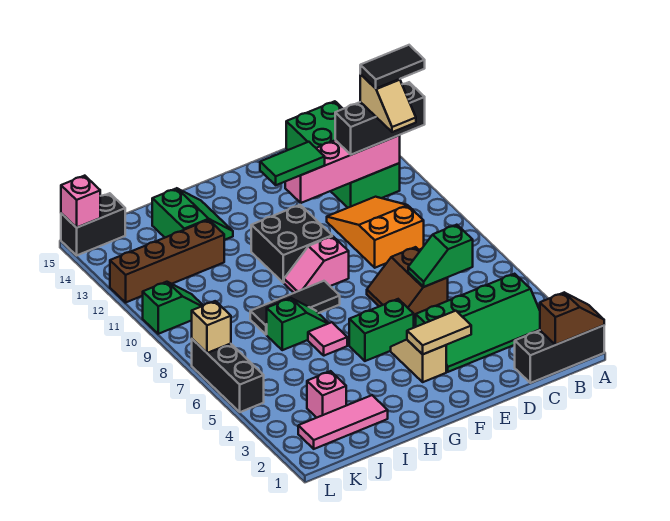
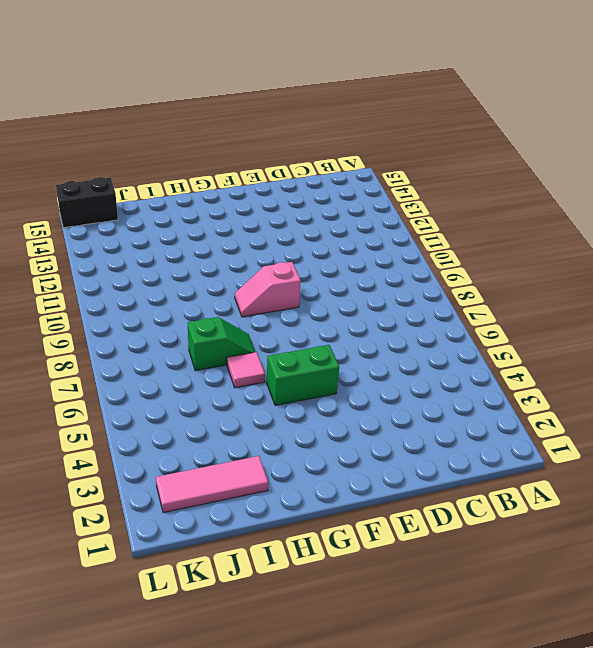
none -> black brick A1:C1 level 1
none -> green slope B3:E4 level 1 top 4
none -> green brick B12:C15 level 1

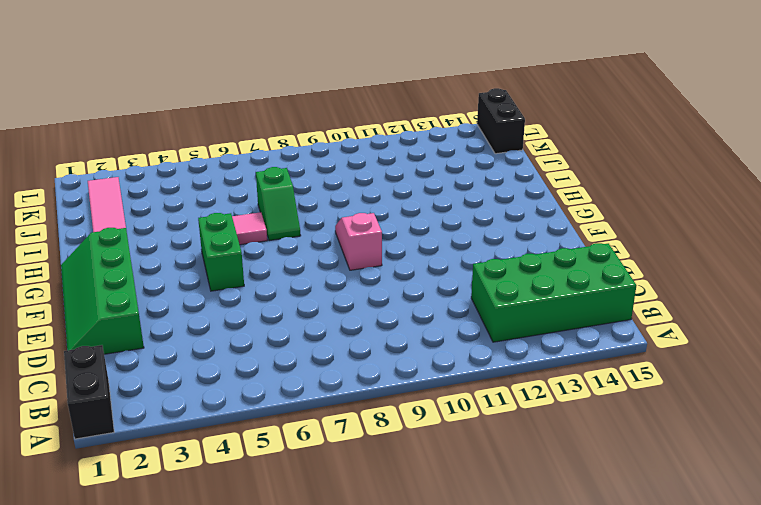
black brick A1:B1 level 1 -> black brick A1:C1 level 1
green slope D1:G2 level 1 top 2 -> green slope B3:E4 level 1 top 4
none -> orange slope C9:D11 level 1 top 9
none -> brown slope D6:E7 level 1 top D
none -> tan slope F3:F4 level 1 top 3

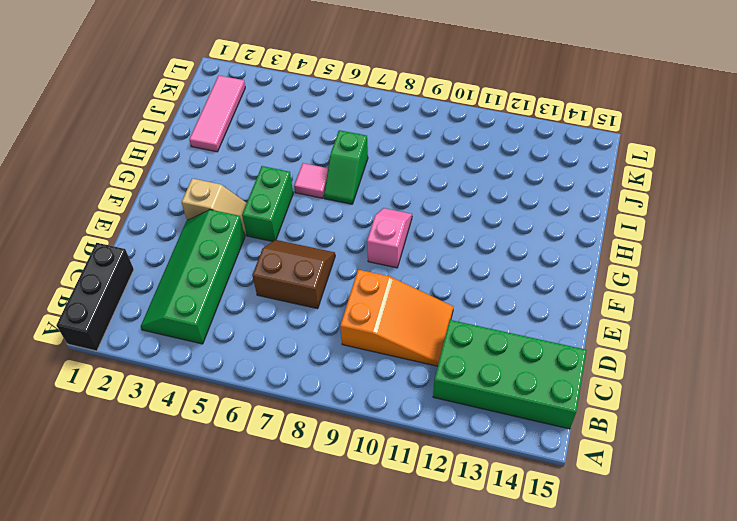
none -> black brick F10:G11 level 1
none -> black tile G8:I8 level 1
none -> green slope H13:I14 level 1 top I

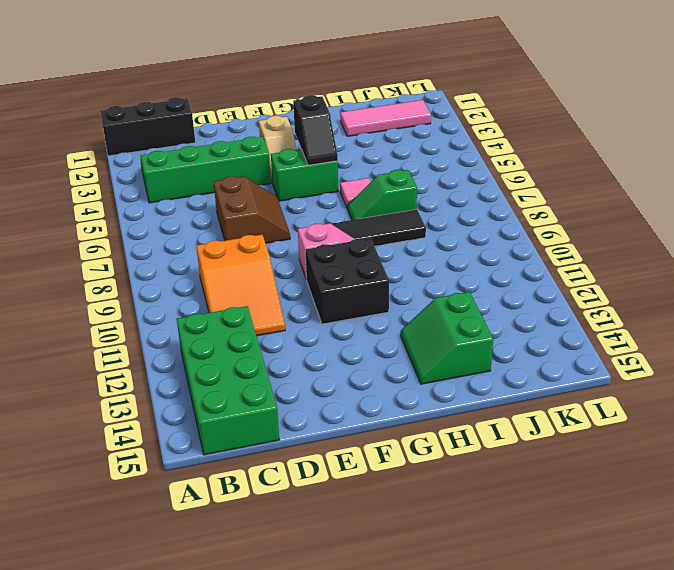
black slope G4:G5 level 2 top 4 -> none
none -> brown brick I12:L12 level 1
none -> pink brick J3 level 1
none -> green slope K10:L10 level 1 top L

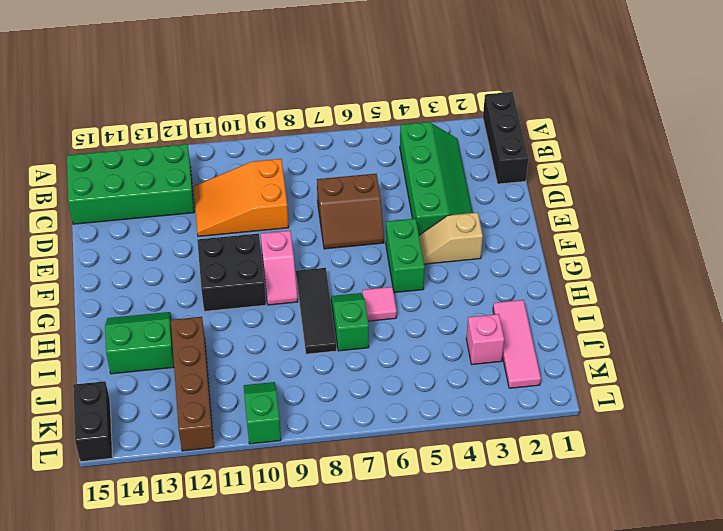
none -> black brick L5:L7 level 1
none -> brown slope A1:B1 level 2 top B
none -> pink brick B12:E12 level 2

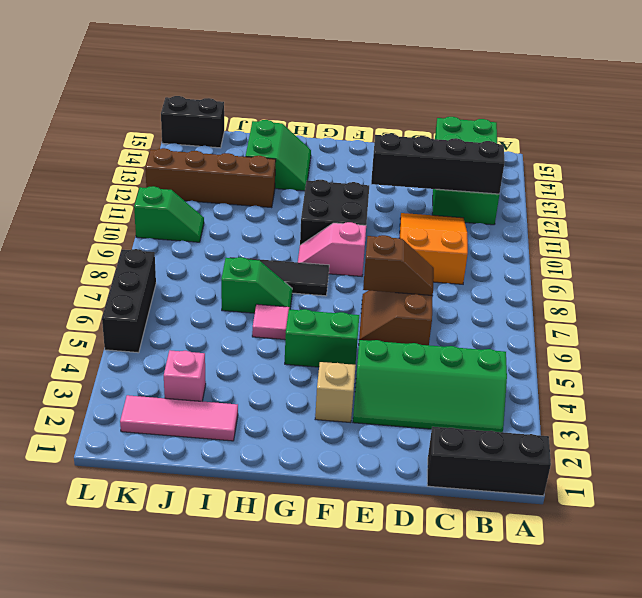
black brick B12:E12 level 2 -> pink brick B12:E12 level 2
brown slope D7:E7 level 2 top E -> brown slope A1:B1 level 2 top B
none -> green slope C6:D6 level 2 top C
none -> tan tile E3:F3 level 2
none -> tan brick L7 level 2

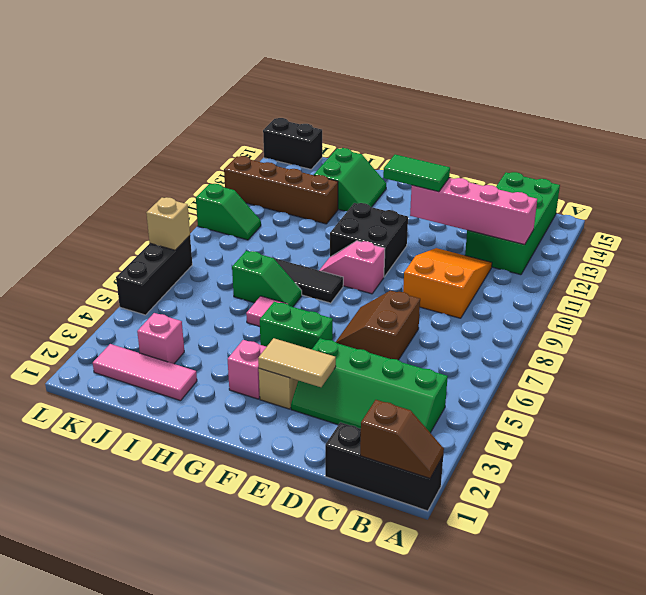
pink brick G3 level 1 -> pink brick L15 level 2
none -> green slope C6:D6 level 2 top C
none -> black brick A12:C12 level 3
none -> tan slope B11:B12 level 4 top 12

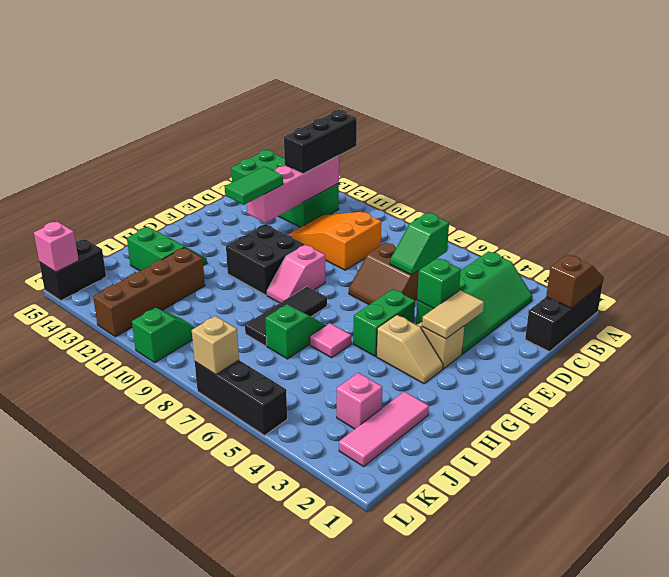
green brick E4 level 2 -> none
tan slope G3:G4 level 1 top 4 -> tan slope B11:B12 level 4 top 12
none -> black tile A12:B12 level 5

